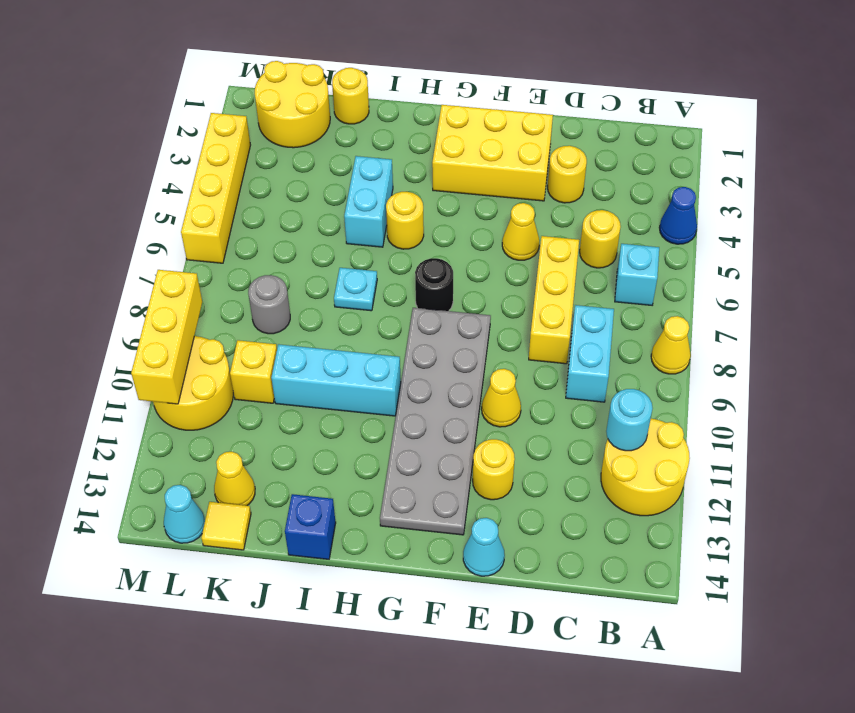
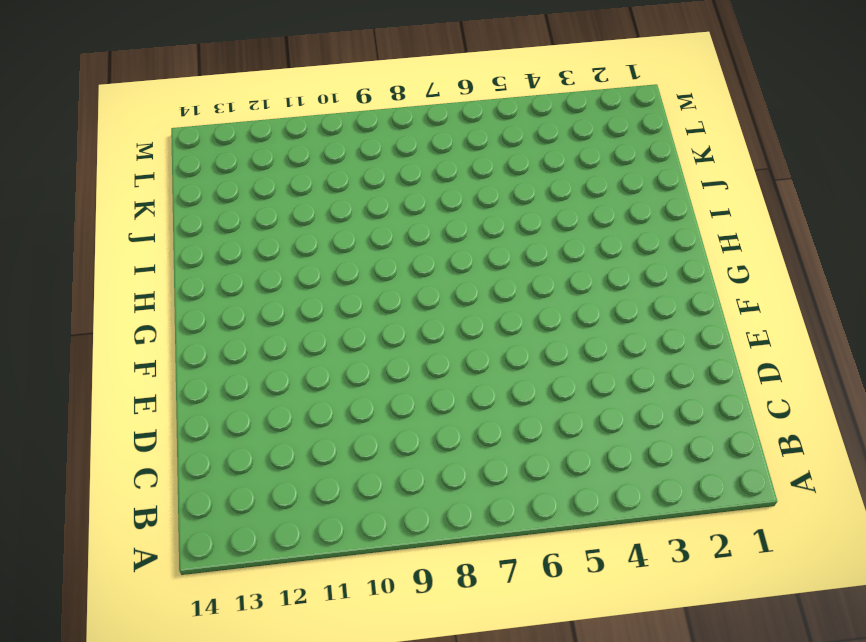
none -> blue cone A4 level 1
none -> yellow cone A8 level 1
none -> yellow round brick A11:B12 level 1
none -> cyan brick B6 level 1

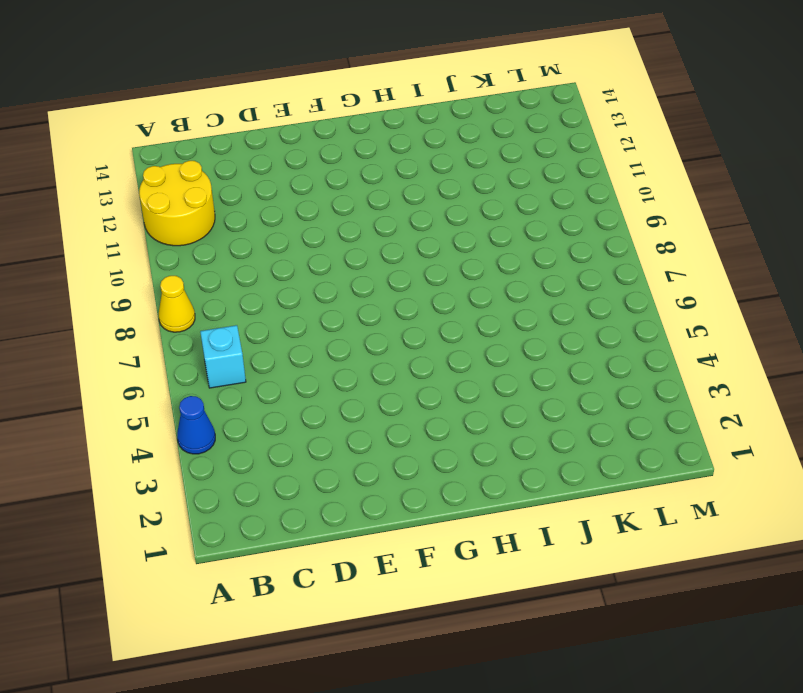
none -> yellow round brick C5 level 1
none -> cyan brick C8:C9 level 1
none -> yellow round brick D3 level 1
none -> yellow brick D6:D8 level 1

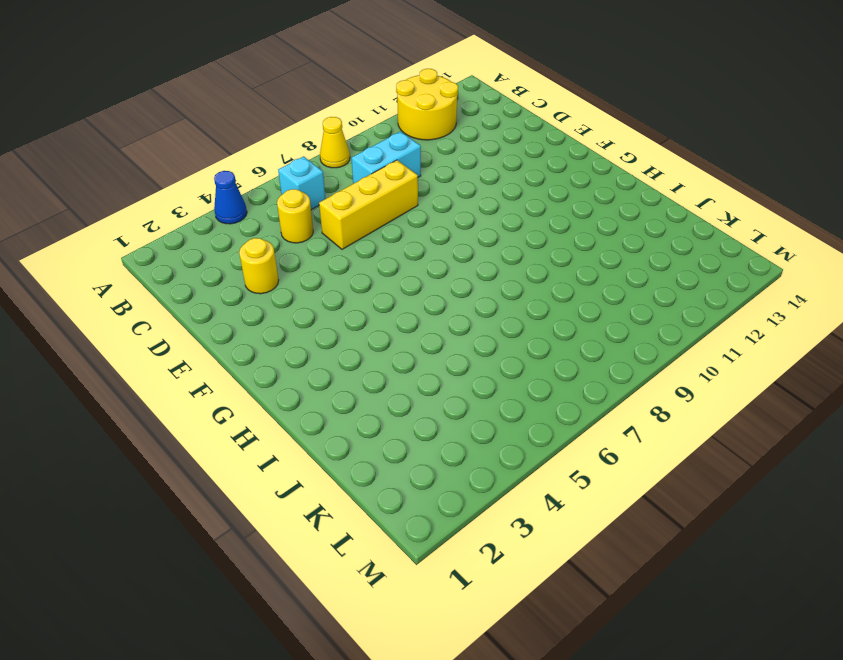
none -> yellow brick E2:G3 level 1
none -> yellow cone E5 level 1
none -> yellow cone E10 level 1
none -> yellow round brick E12 level 1

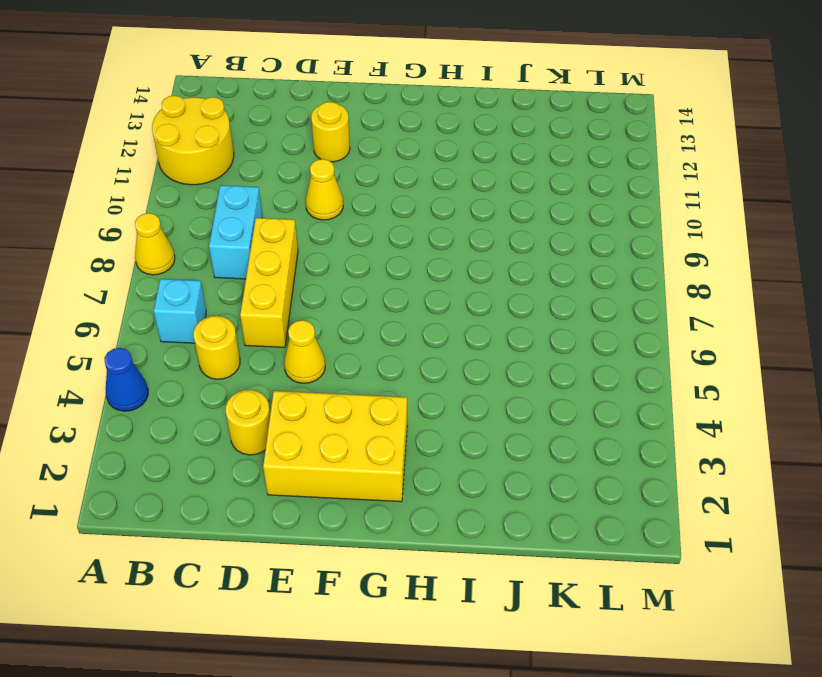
none -> cyan cone E14 level 1
none -> grey plate F8:G13 level 1
none -> black round brick G7 level 1
none -> yellow round brick H5 level 1

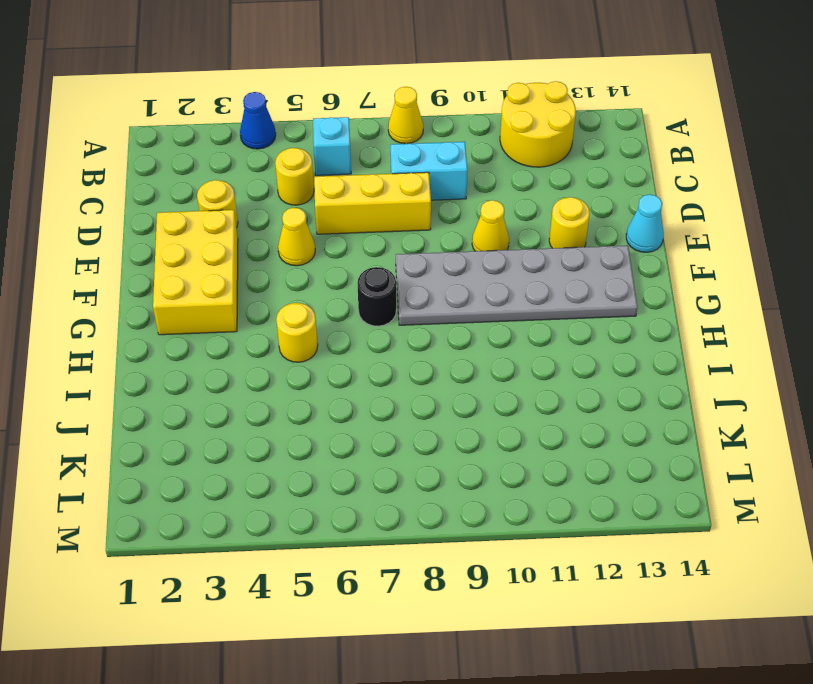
none -> cyan brick H10:J10 level 1
none -> cyan brick I4:I5 level 1
none -> cyan plate I7 level 1
none -> blue brick I14 level 1

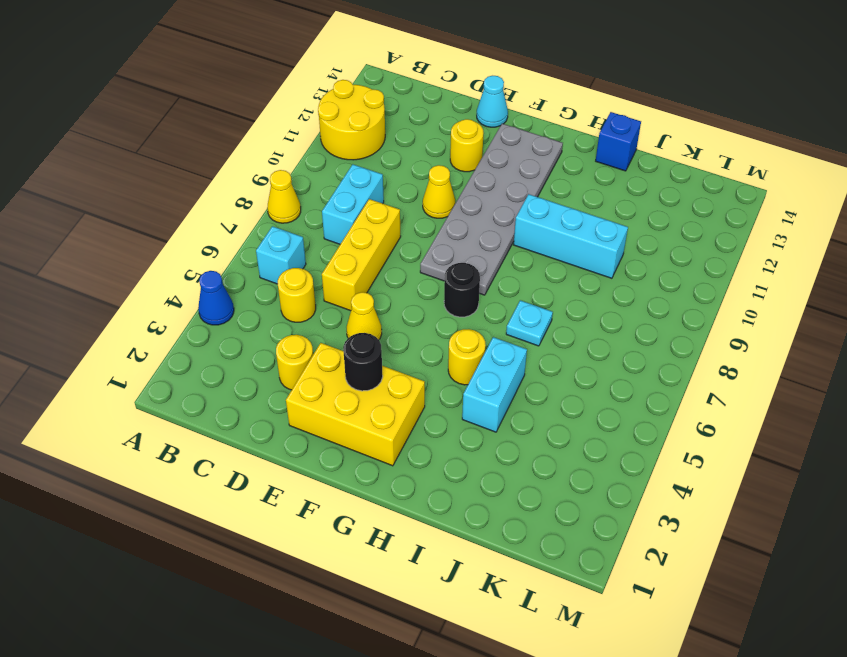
black round brick F3 level 2 -> none
none -> yellow round brick J1 level 1
none -> yellow round brick K1:L2 level 1
none -> grey round brick K8 level 1
none -> yellow brick K10 level 1

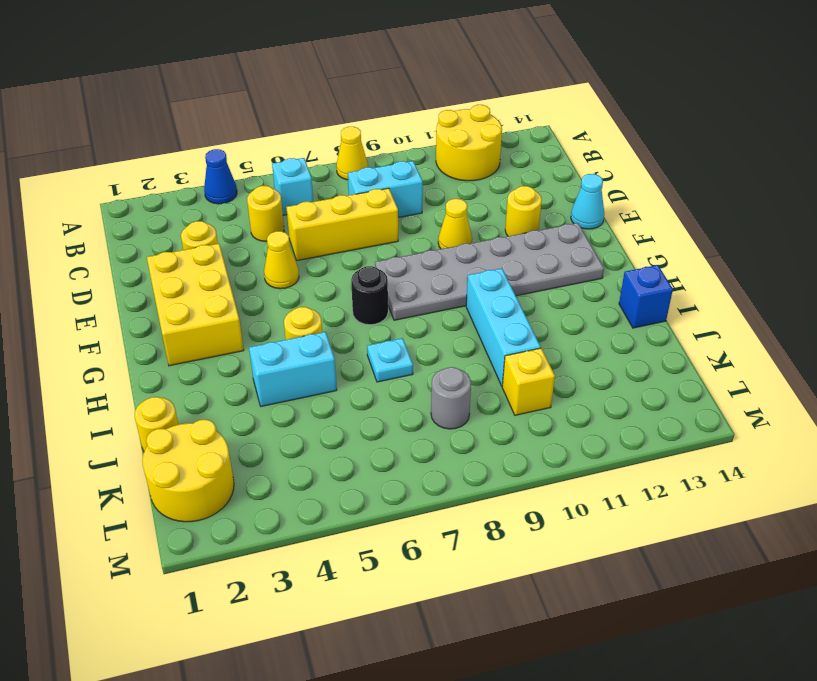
none -> yellow cone K13 level 1
none -> yellow tile K14 level 1
none -> yellow round brick L10:M11 level 1
none -> cyan cone L14 level 1

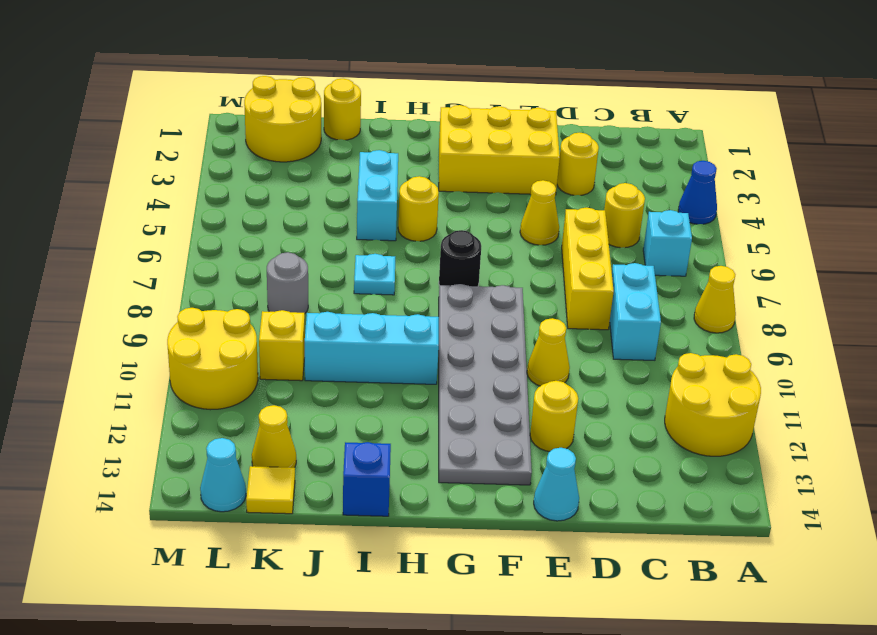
none -> yellow brick M3:M6 level 1
none -> cyan round brick B11 level 2
none -> yellow brick M9:M11 level 2

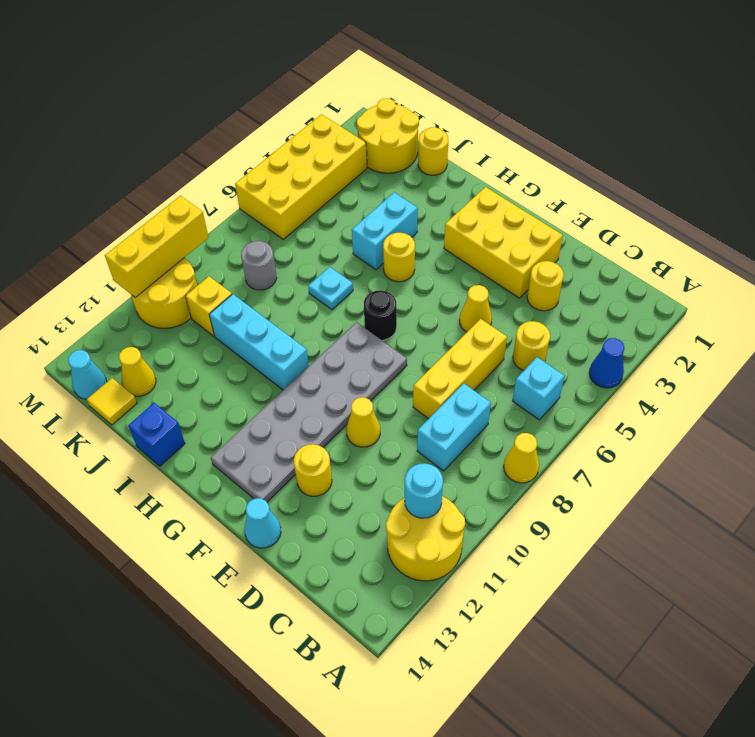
yellow brick L3:M6 level 1 -> yellow brick M3:M6 level 1

